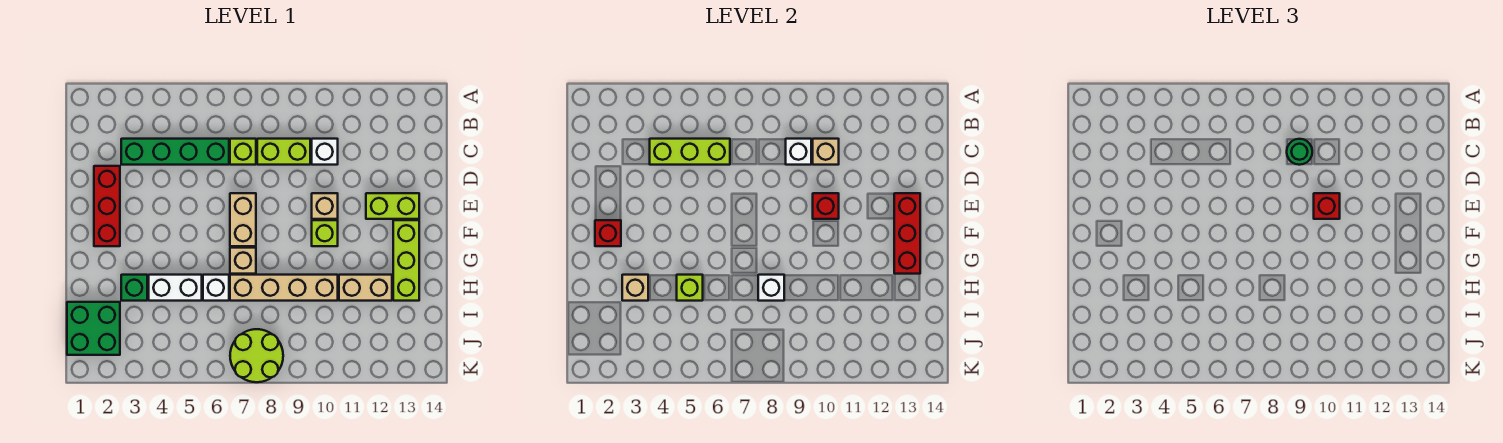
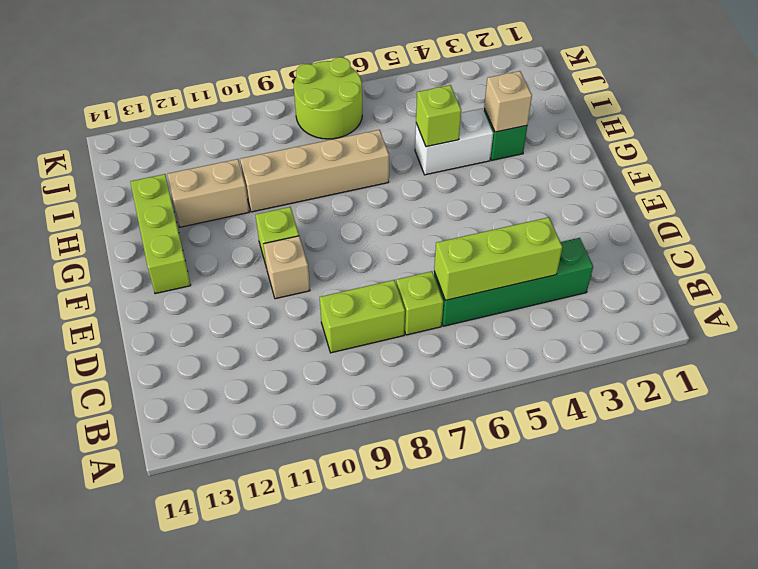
none -> white brick C10 level 1
none -> red brick D2:F2 level 1
none -> tan brick E7:F7 level 1

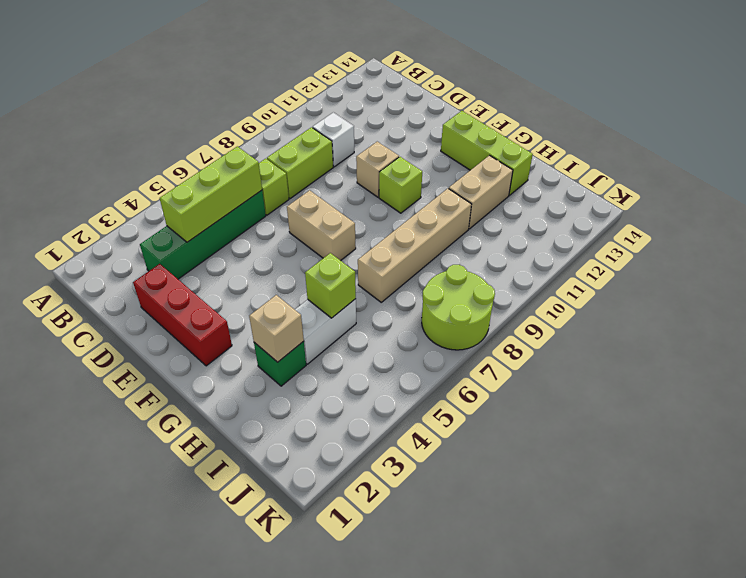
none -> lime brick E12:E13 level 1
none -> tan brick G7 level 1
none -> white brick H6 level 1

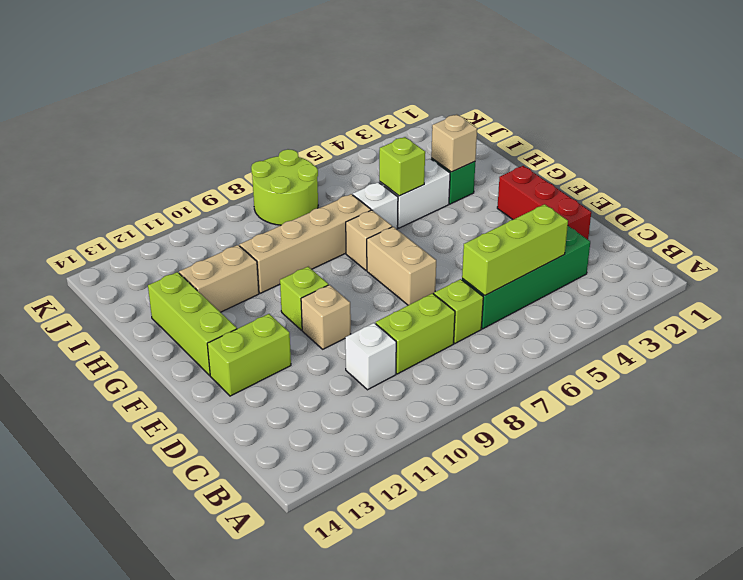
none -> green brick I1:J2 level 1
none -> white brick C9 level 2
none -> tan brick C10 level 2

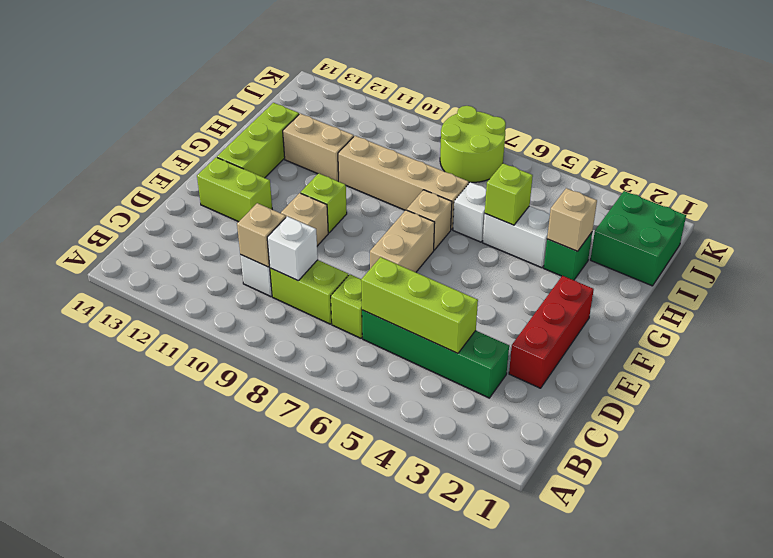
none -> red brick E10 level 2
none -> red brick E13:G13 level 2
none -> red brick F2 level 2

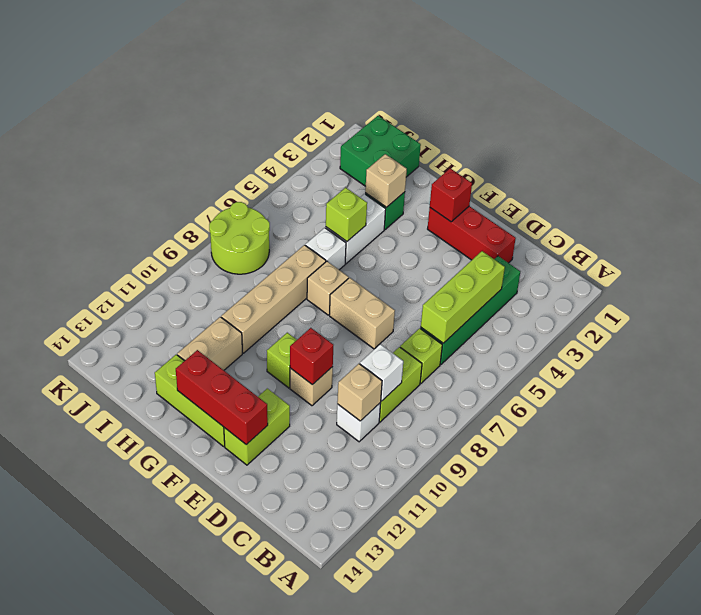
none -> white brick H8 level 2
none -> green round brick C9 level 3
none -> red brick E10 level 3

